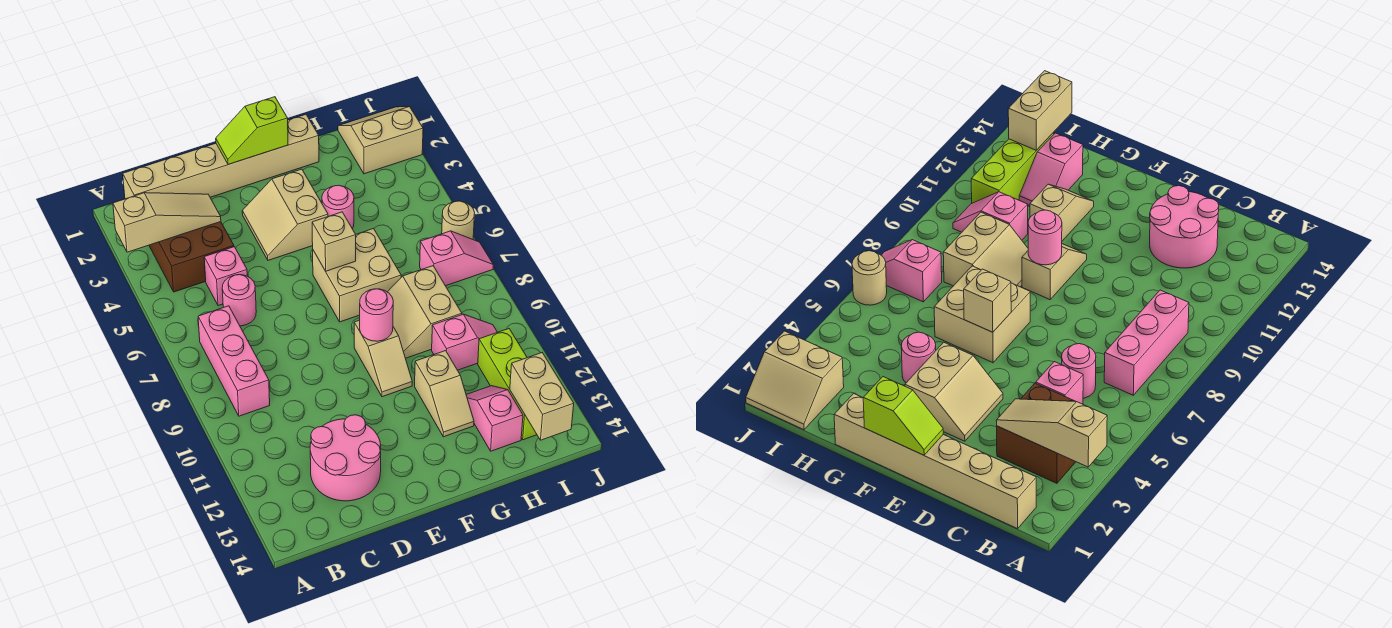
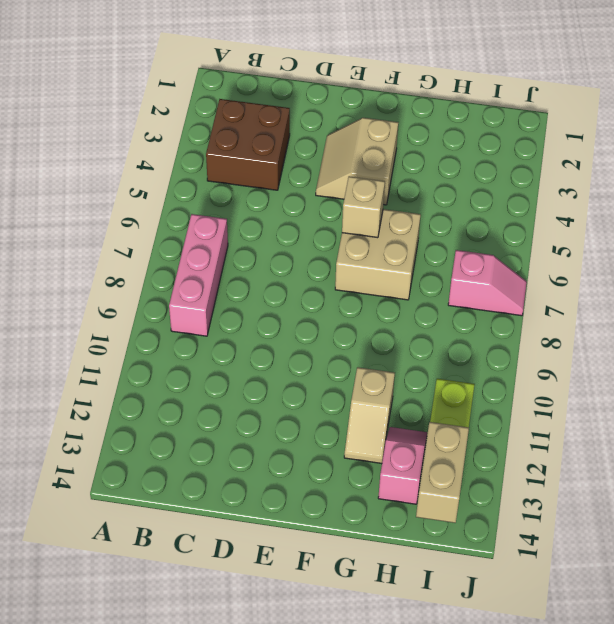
none -> tan brick B1:G1 level 1
none -> pink brick C5 level 1
none -> pink round brick C6 level 1

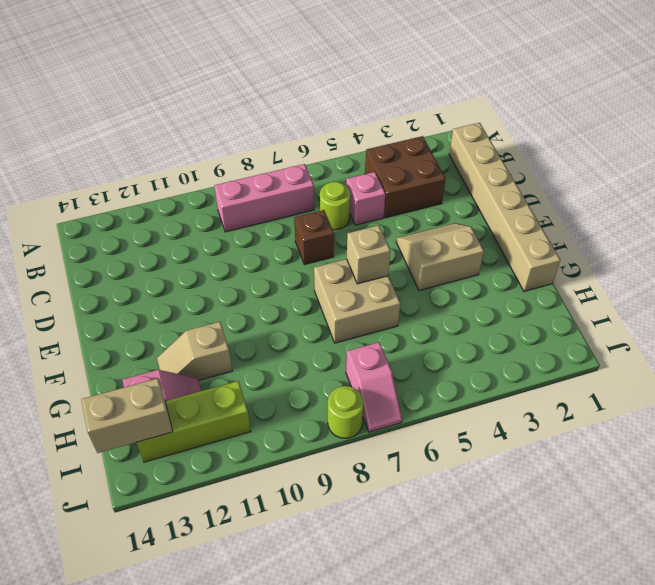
lime round brick C6 level 1 -> pink round brick C6 level 1
brown brick D7 level 1 -> none
lime round brick J8 level 1 -> none
none -> pink round brick C12:D13 level 1
none -> tan slope F9:F10 level 1 top 9
none -> pink round brick G4 level 1

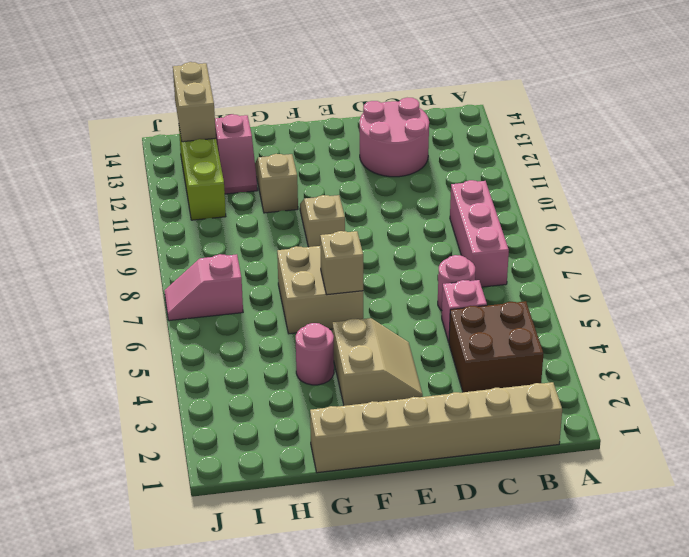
none -> tan slope G8:H9 level 1 top H
none -> pink slope H10:I10 level 1 top H
none -> tan slope I1:J2 level 1 top 2

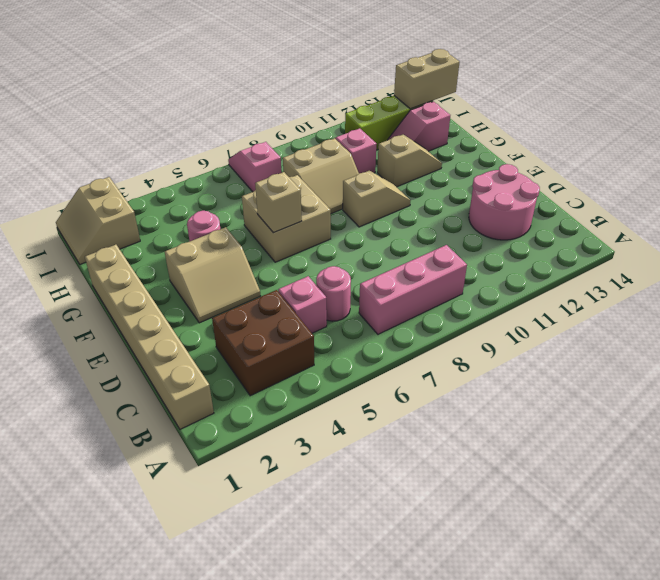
none -> tan round brick J6 level 1
none -> tan slope A3:C3 level 2 top A
none -> lime slope E1:F1 level 2 top F

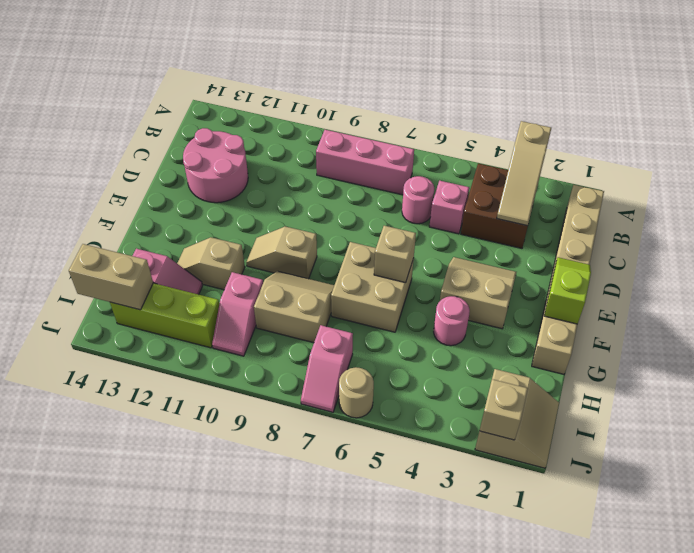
tan brick J2 level 2 -> none
none -> pink round brick F9 level 2

